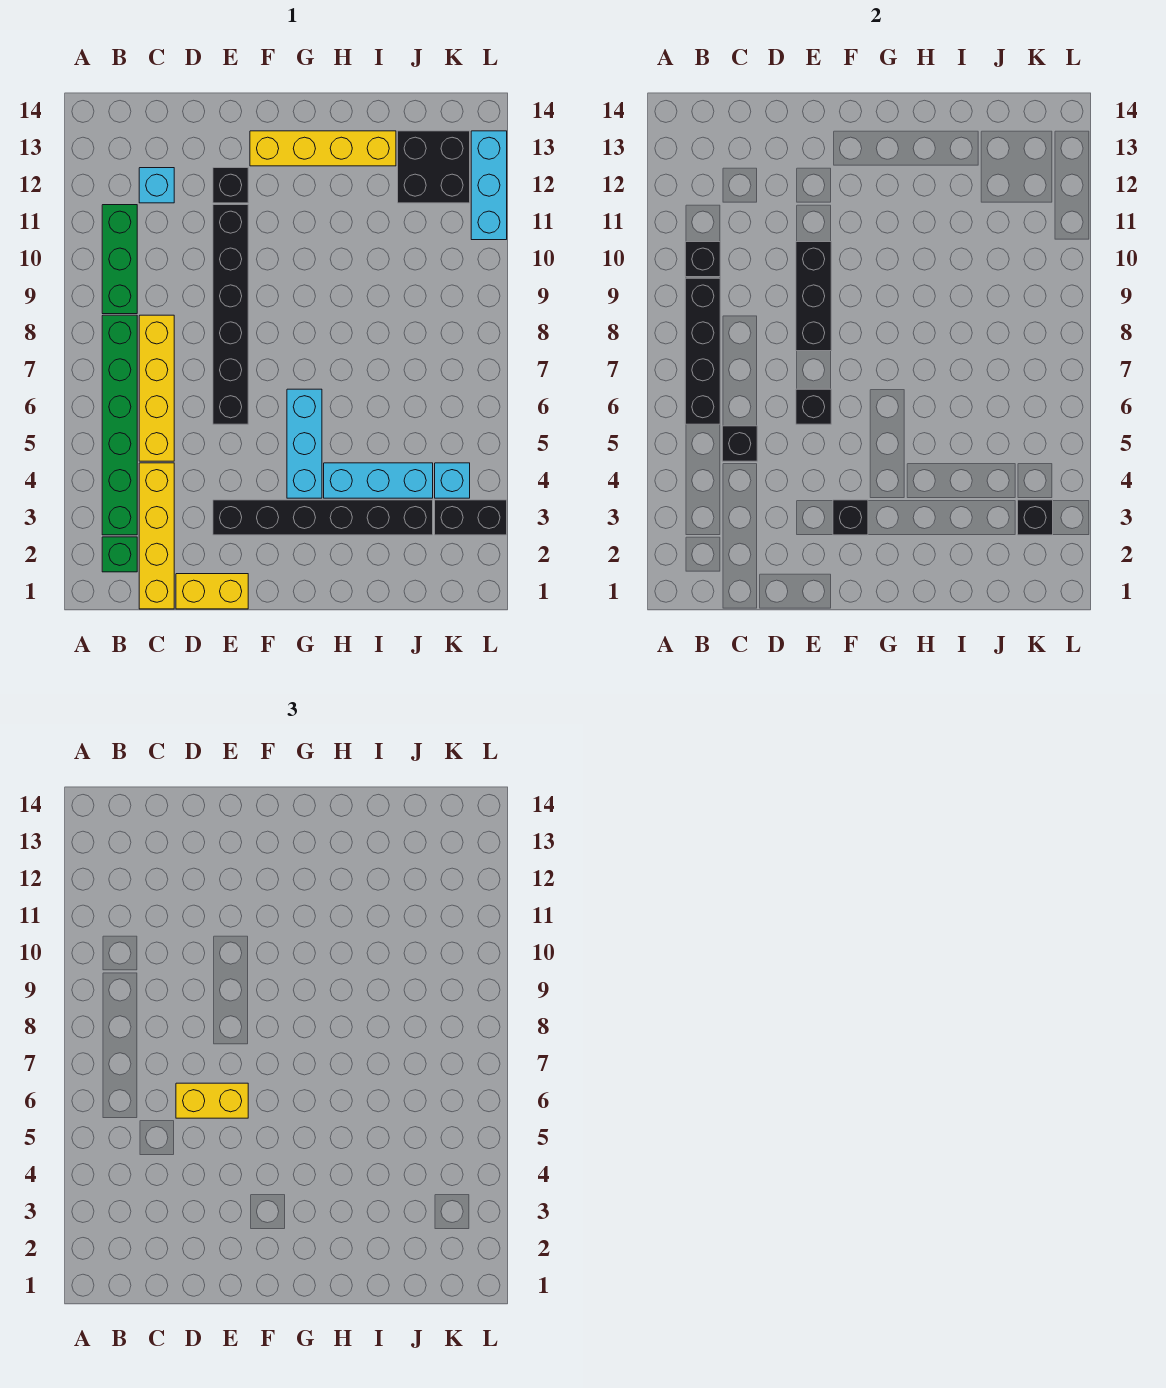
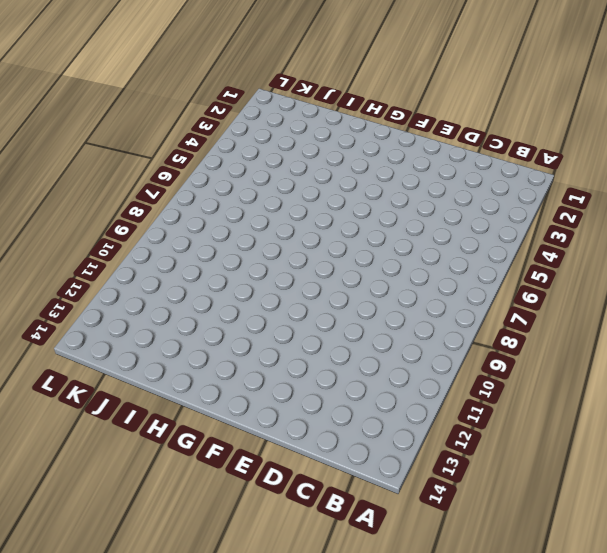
none -> green brick B2 level 1
none -> green brick B3:B8 level 1
none -> green brick B9:B11 level 1

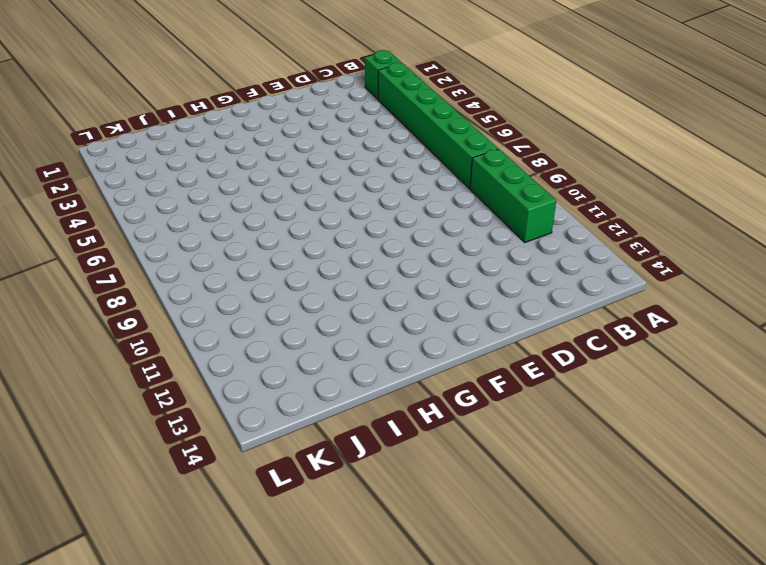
none -> yellow brick C1:C4 level 1
none -> yellow brick C5:C8 level 1
none -> cyan brick C12 level 1

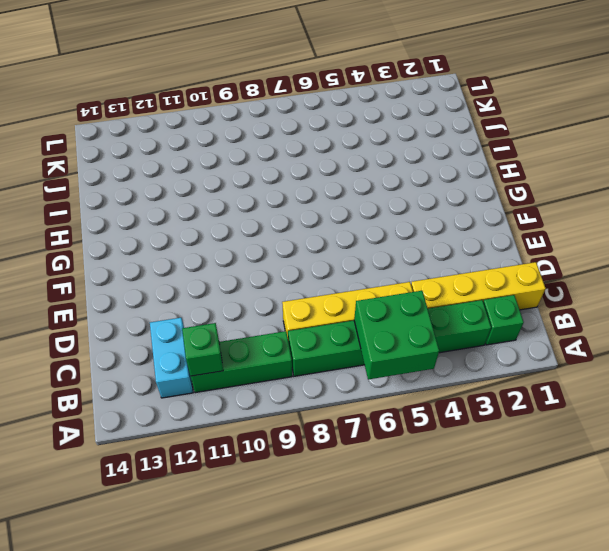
green brick A5:B6 level 2 -> black brick B6:B9 level 2
green brick B11 level 2 -> none
cyan brick B12:C12 level 1 -> cyan brick C12 level 1
none -> yellow brick D1:E1 level 1
none -> black brick E3:J3 level 1
none -> black brick E6:E11 level 1

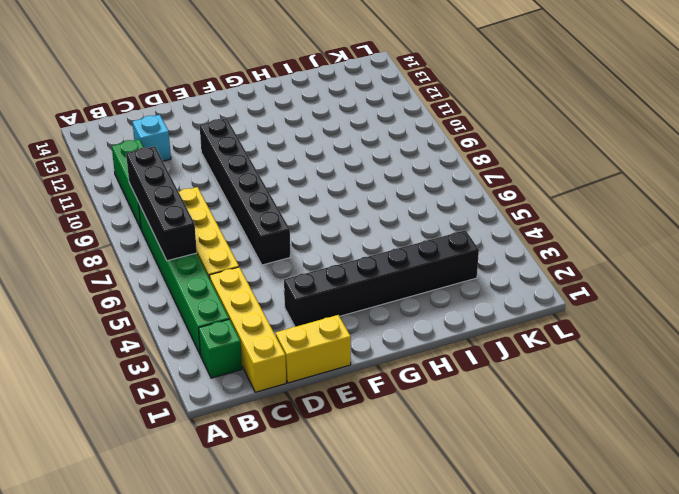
none -> black brick E12 level 1
none -> yellow brick F13:I13 level 1
none -> cyan brick G4:G6 level 1

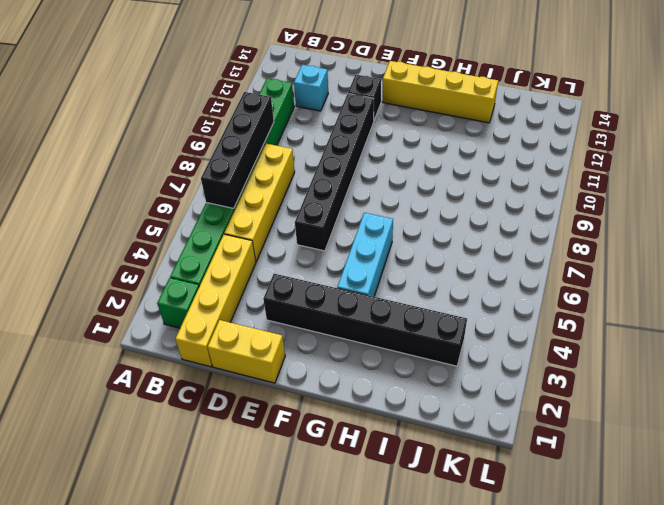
none -> cyan brick H4:J4 level 1
none -> black brick J12:K13 level 1
none -> black brick K3:L3 level 1

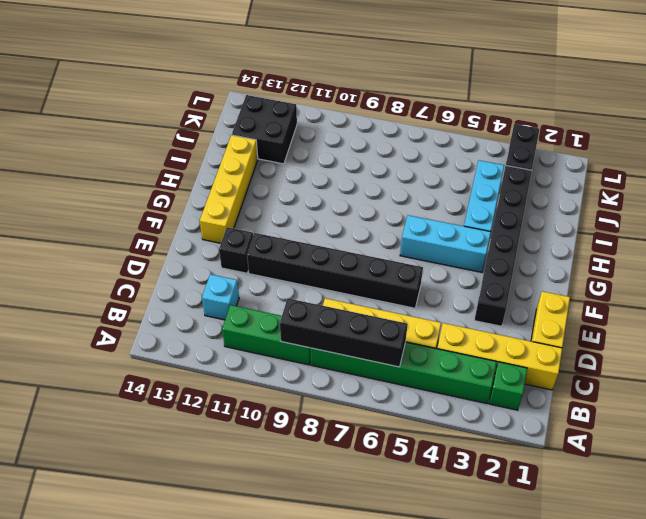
none -> cyan brick K4 level 1
none -> cyan brick L11:L13 level 1
none -> black brick B10 level 2

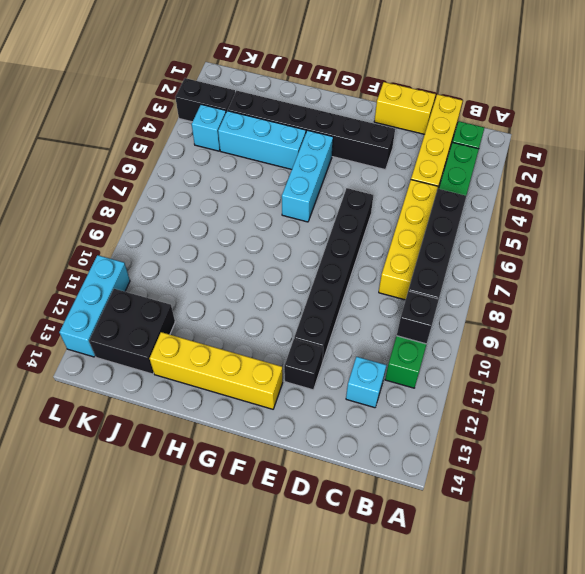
none -> black brick C5 level 2
none -> black brick E6 level 2
none -> black brick E8:E10 level 2

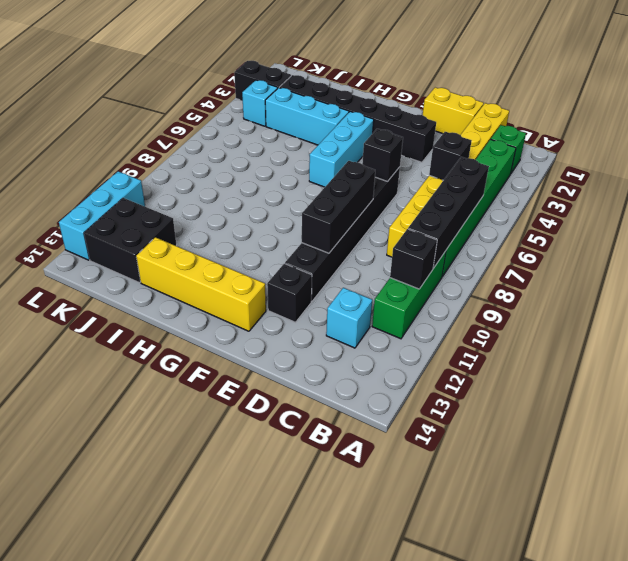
none -> black brick F3 level 2
none -> black brick K3 level 2
none -> yellow brick D6:E6 level 3

